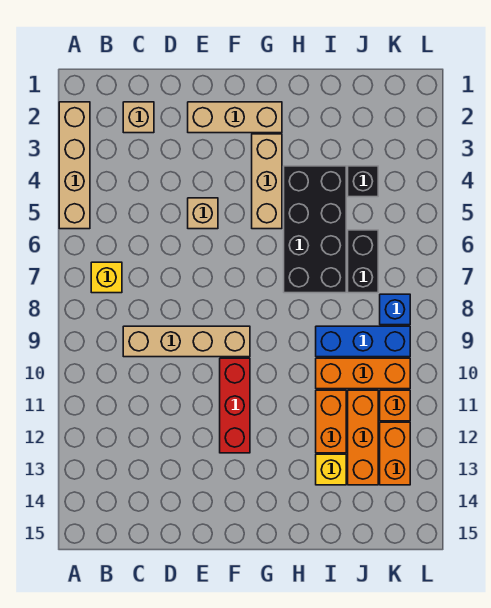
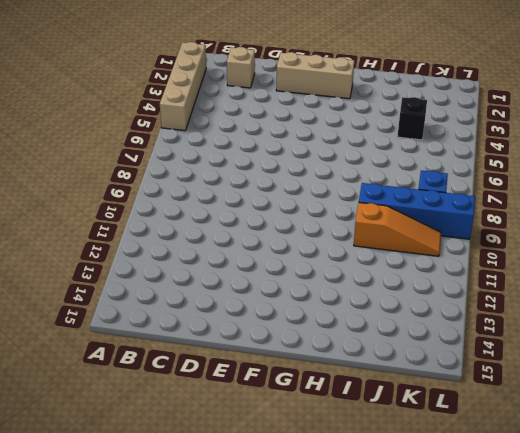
blue brick I9:L9 level 1 -> blue brick I9:K9 level 1
orange slope I10:K10 level 1 top I -> orange brick I10:K10 level 1
none -> yellow brick B7 level 1
none -> tan brick C9:F9 level 1
none -> tan brick E5 level 1

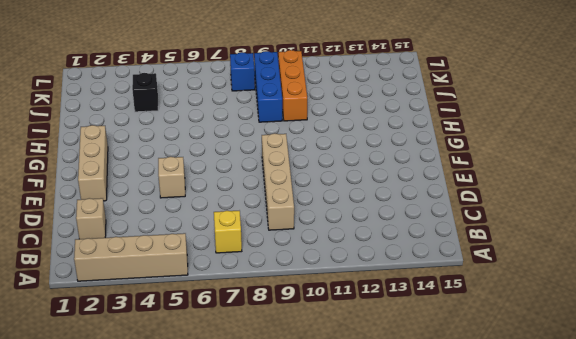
none -> red brick F10:F12 level 1
none -> tan brick G3:G5 level 1
none -> black brick H4:I7 level 1

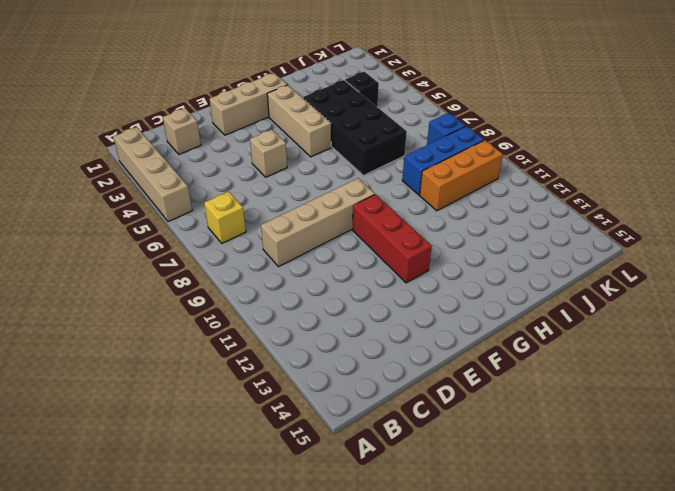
none -> orange brick I11:I12 level 1
none -> yellow brick I13 level 1
none -> black brick J6:J7 level 1

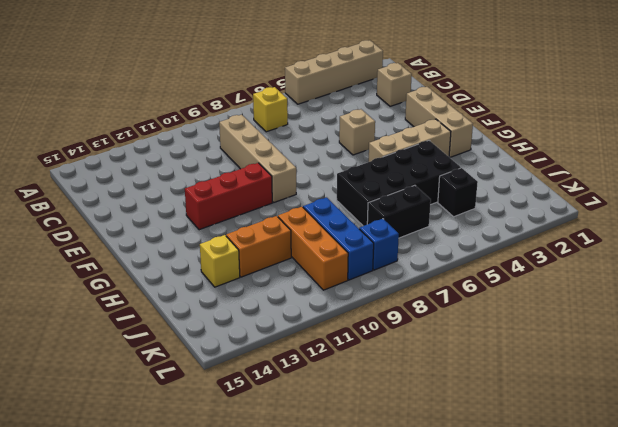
none -> orange brick J11:J13 level 1
none -> orange brick K11 level 1
none -> orange brick K12:K13 level 1

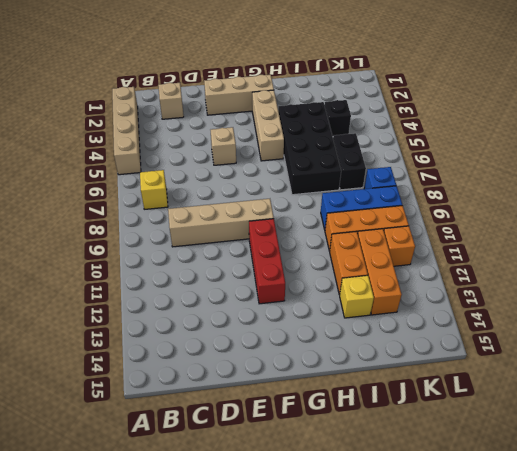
none -> orange brick K12:K13 level 1

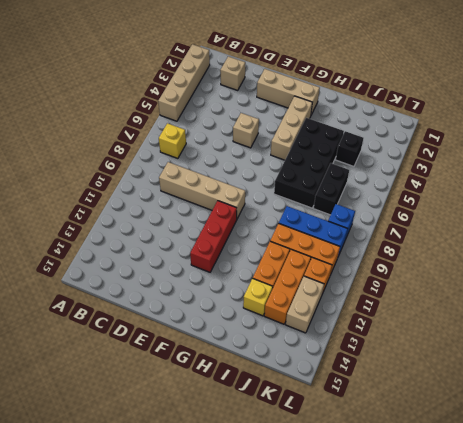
tan brick K12:K13 level 1 -> orange brick K12:K13 level 1

